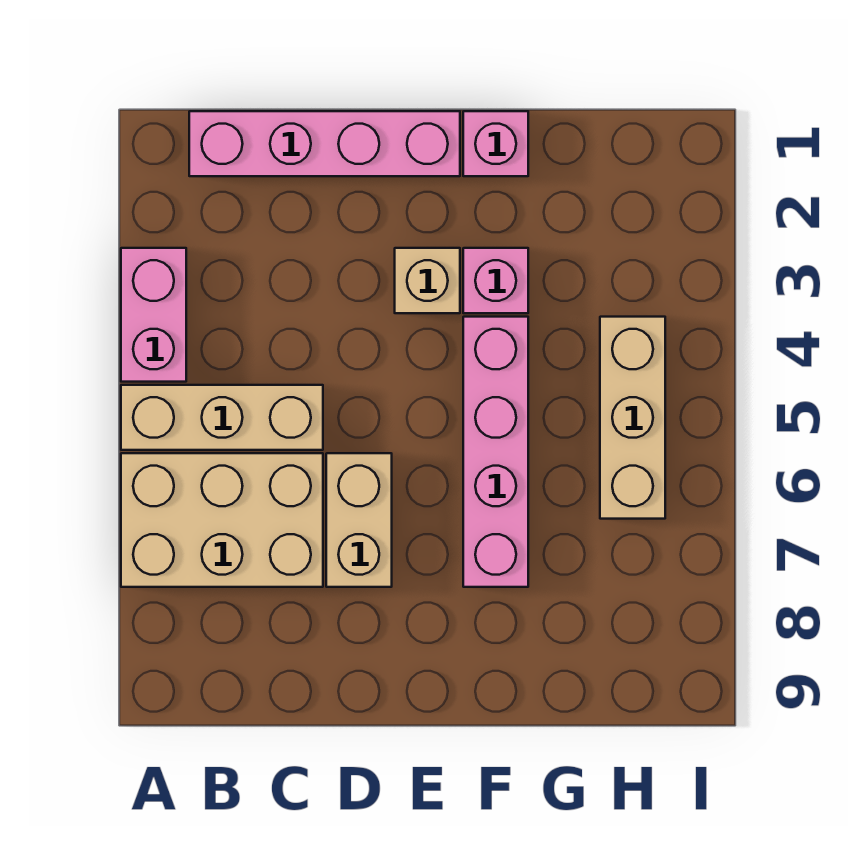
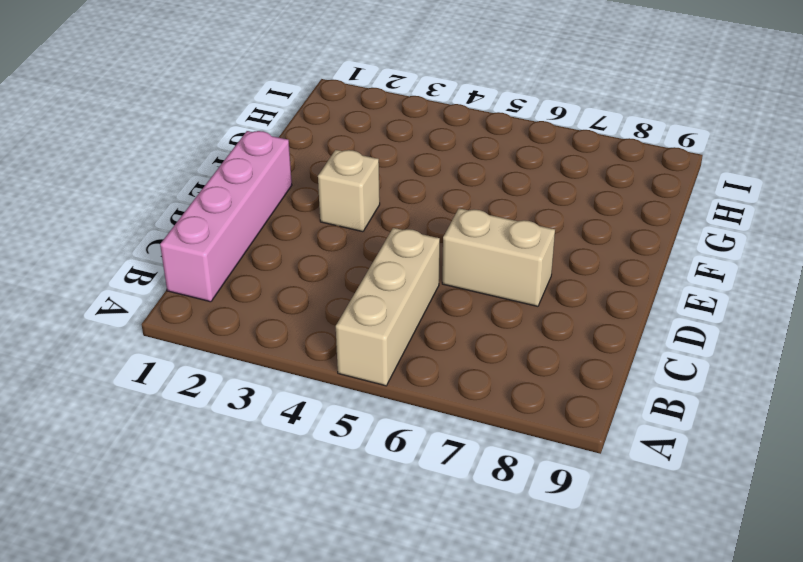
none -> pink brick A3:A4 level 1
none -> tan brick A6:C7 level 1

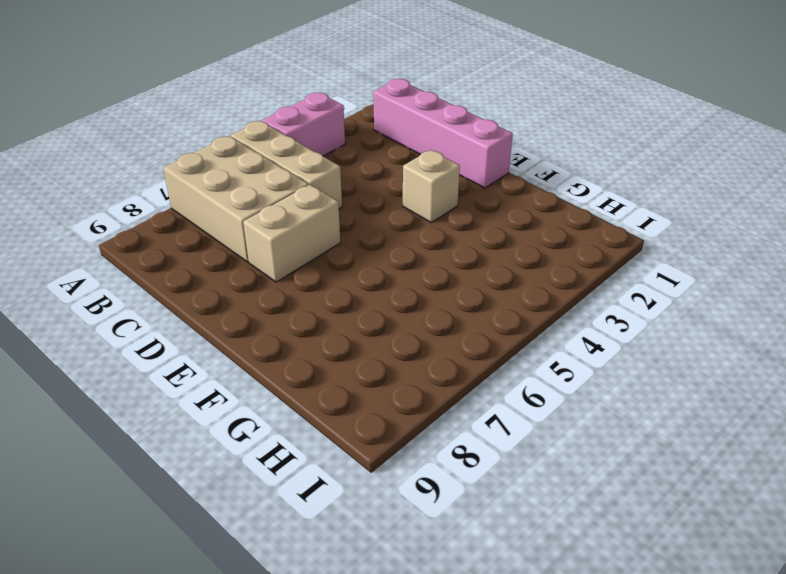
none -> pink brick F1 level 1
none -> pink brick F3 level 1

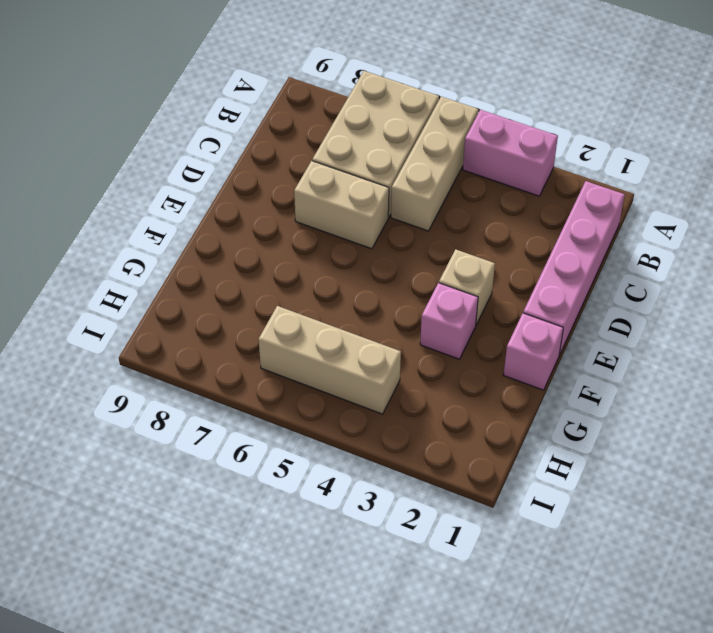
none -> pink brick F4:F7 level 1

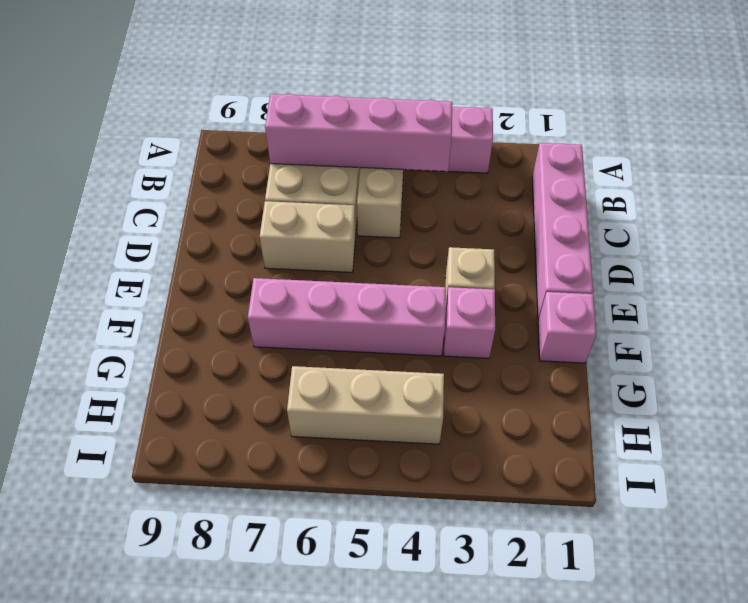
pink brick B4:B7 level 2 -> none

